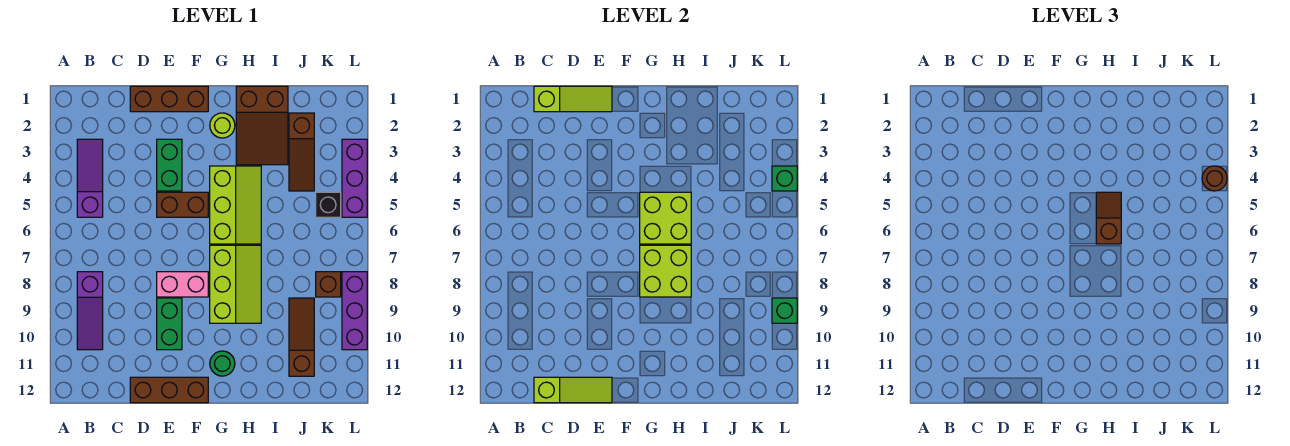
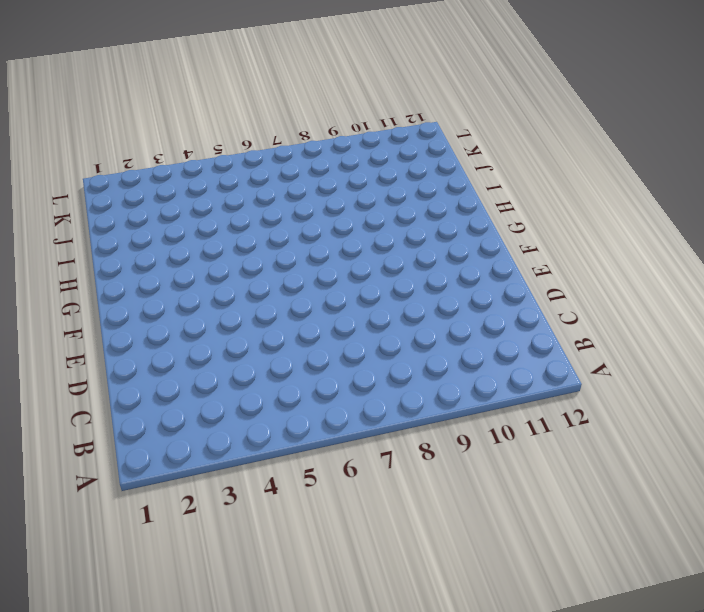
none -> purple slope B3:B5 level 1 top 5
none -> purple slope B8:B10 level 1 top 8
none -> brown brick D1:F1 level 1

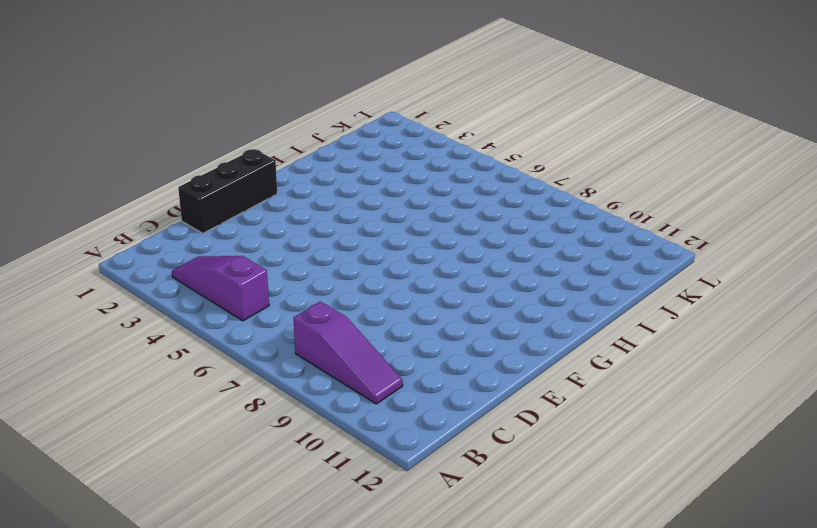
black brick D1:F1 level 1 -> brown brick D1:F1 level 1
none -> brown brick D12:F12 level 1
none -> green brick E3:E4 level 1
none -> brown brick E5:F5 level 1

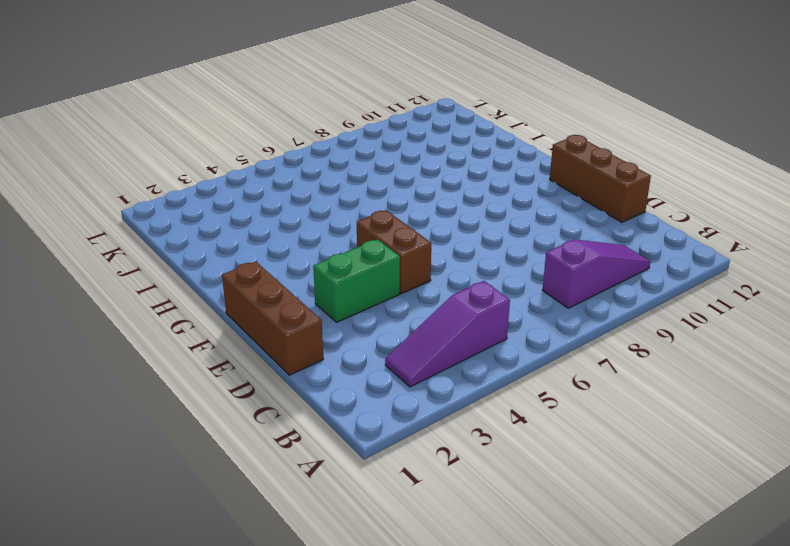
none -> pink brick E8:F8 level 1
none -> green brick E9:E10 level 1
none -> lime round brick G2 level 1

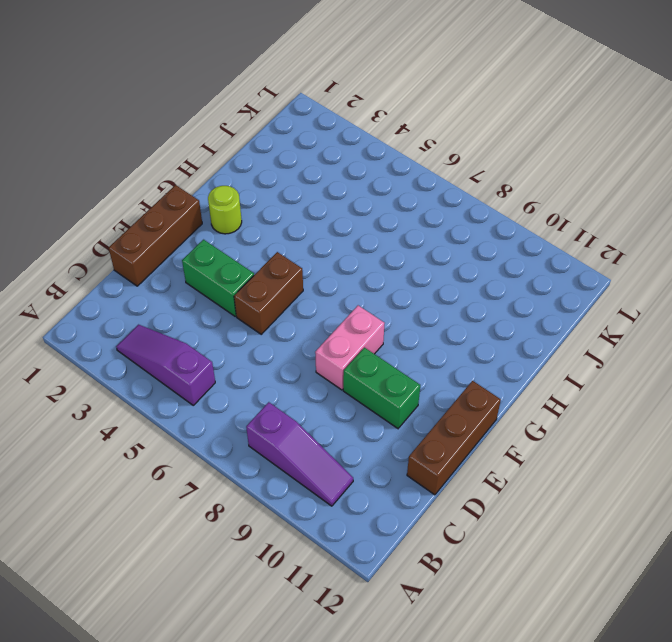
none -> lime slope G4:H6 level 1 top G
none -> lime slope G7:H9 level 1 top G
none -> green round brick G11 level 1

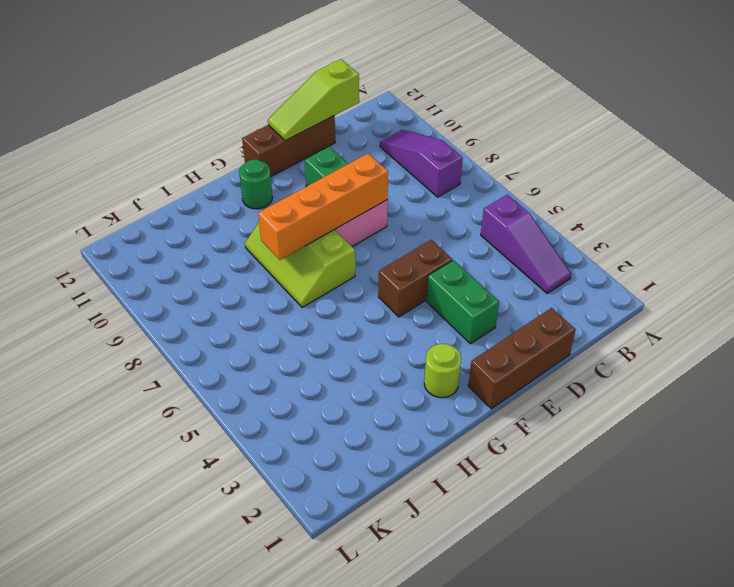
orange brick E8:H8 level 2 -> lime brick G7:H8 level 2
none -> lime slope G4:H6 level 1 top G
none -> brown slope H1:I3 level 1 top 1
none -> brown slope J2:J4 level 1 top 2

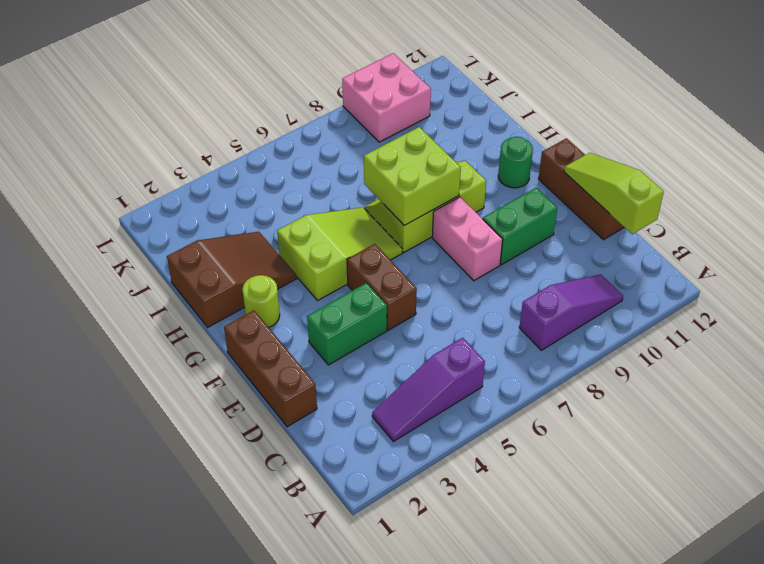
lime slope G4:H6 level 1 top 4 -> lime slope G4:H6 level 1 top G
pink brick K9:L10 level 1 -> purple brick L8:L10 level 1
none -> brown slope J2:J4 level 1 top 2
none -> brown slope J9:J11 level 1 top 11
none -> black brick K5 level 1

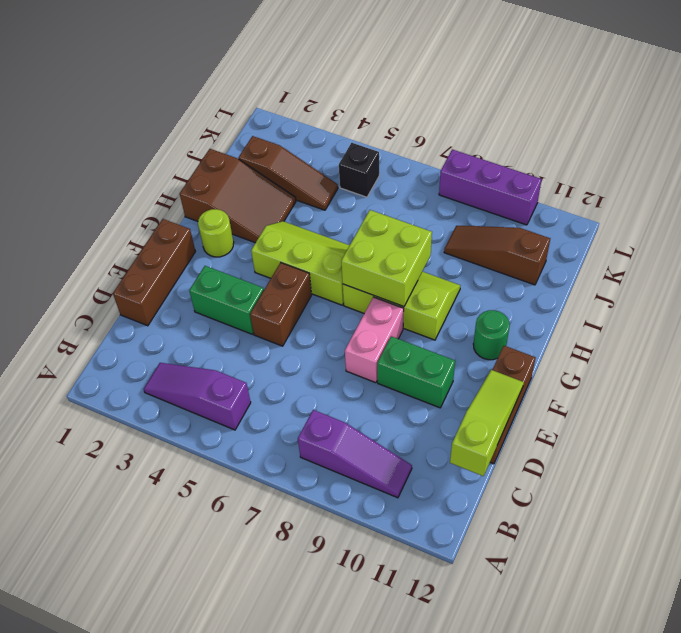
none -> brown brick K8 level 1
none -> purple brick L3:L5 level 1
none -> lime slope C1:E1 level 2 top C

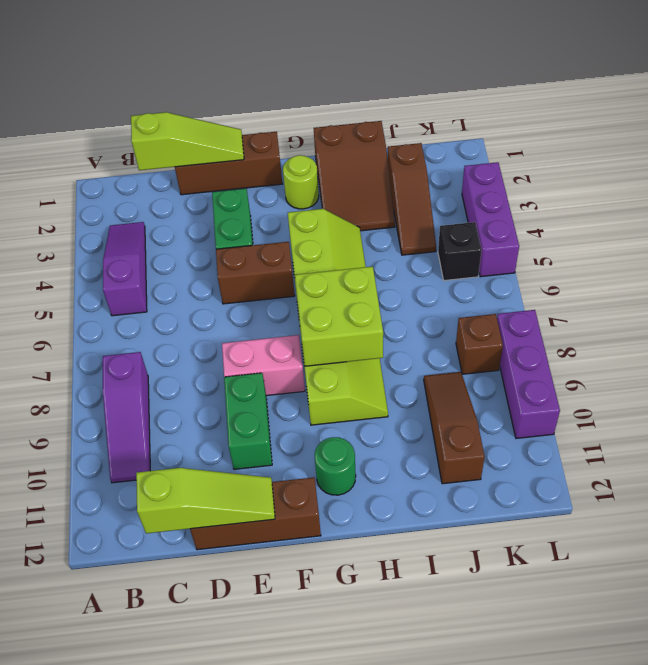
none -> lime brick G5:H6 level 2
none -> green brick L4 level 2
none -> green brick L9 level 2

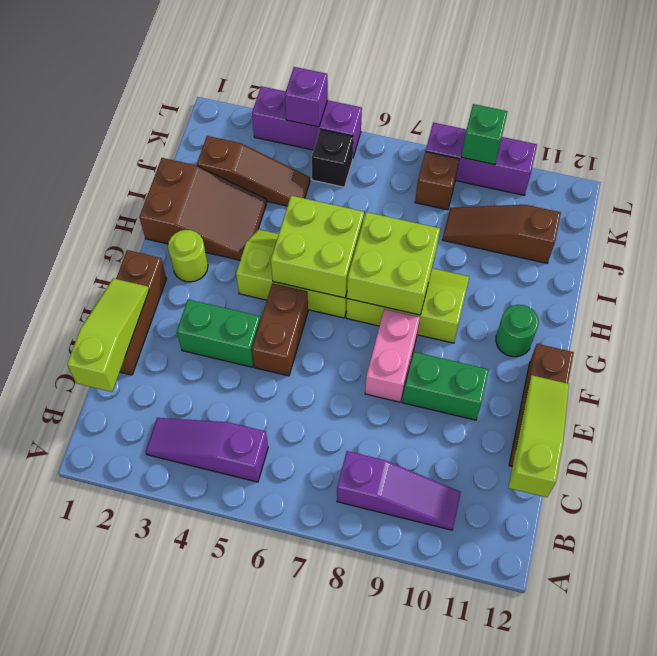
purple brick L4 level 2 -> green brick L4 level 2
none -> brown slope H5:H6 level 3 top 6
none -> brown round brick L4 level 3

